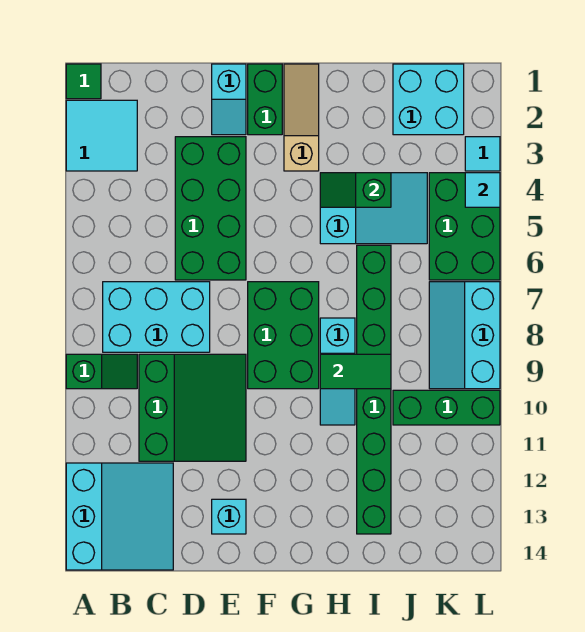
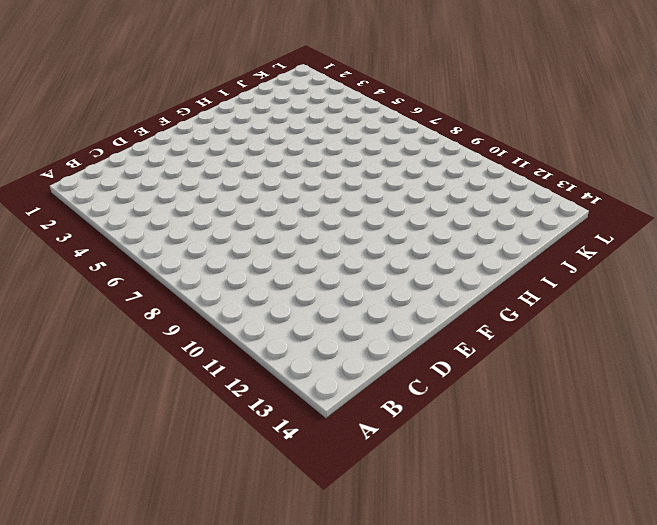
none -> green tile A1 level 1
none -> cyan tile A2:B3 level 1
none -> green slope A9:B9 level 1 top A

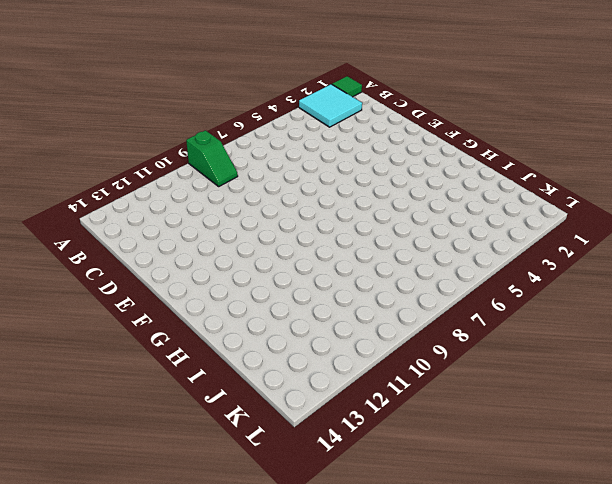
none -> cyan slope A12:C14 level 1 top A
none -> cyan brick B7:D8 level 1
none -> green slope C9:E11 level 1 top C

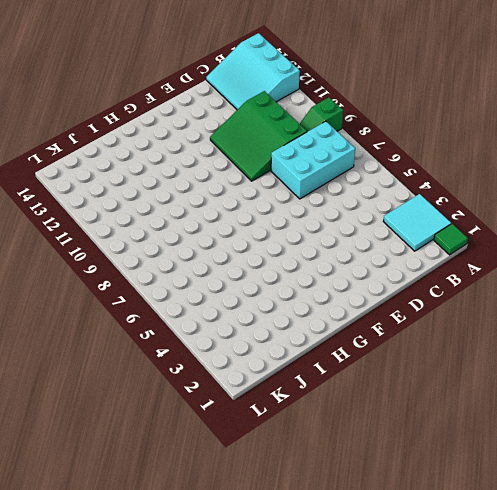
none -> green brick D3:E6 level 1
none -> cyan slope E1:E2 level 1 top 1
none -> cyan brick E13 level 1

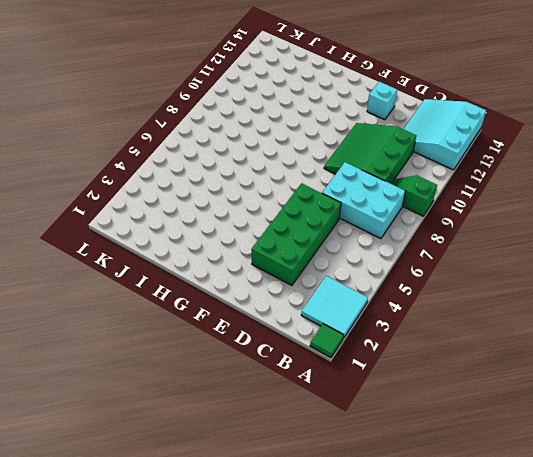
none -> cyan slope E1:E2 level 1 top 1
none -> green brick F1:F2 level 1
none -> green brick F7:G9 level 1

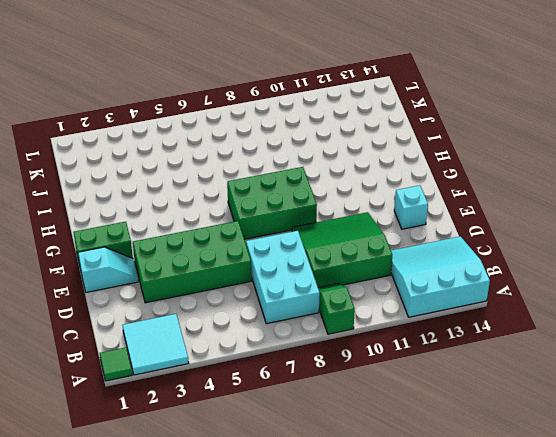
none -> tan slope G1:G3 level 1 top 3
none -> cyan slope H4:J5 level 1 top H
none -> cyan slope H8:H10 level 1 top 8

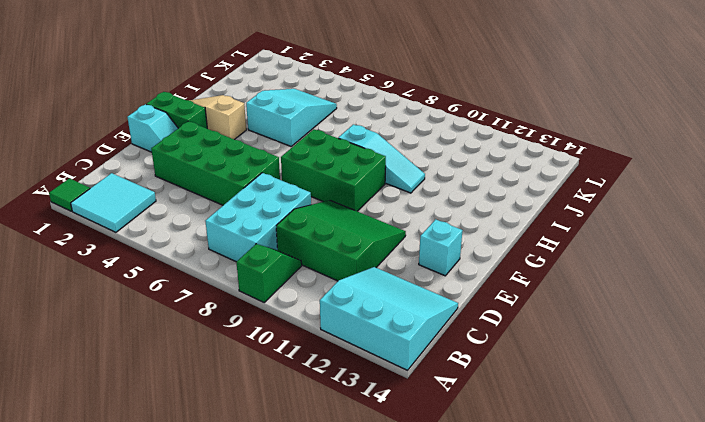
none -> green brick I6:I13 level 1
none -> cyan brick J1:K2 level 1
none -> green brick J10:L10 level 1

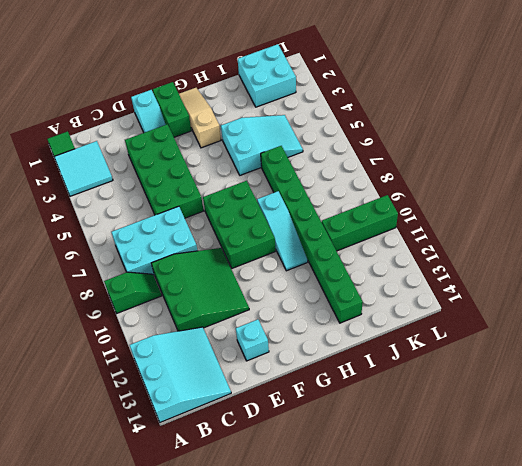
none -> green brick K4:L6 level 1
none -> cyan slope K7:L9 level 1 top L
none -> cyan tile L3 level 1

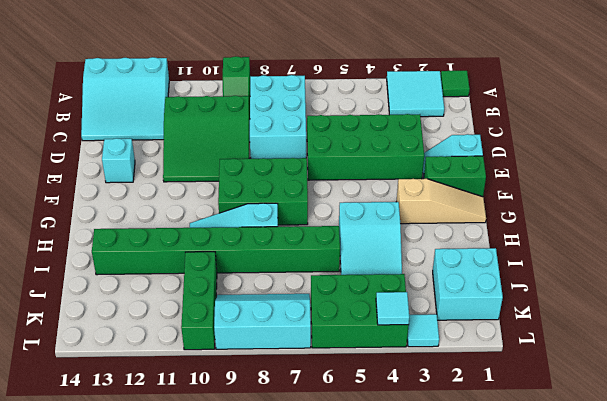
none -> green slope H4:I4 level 2 top I
none -> green tile H9:I9 level 2

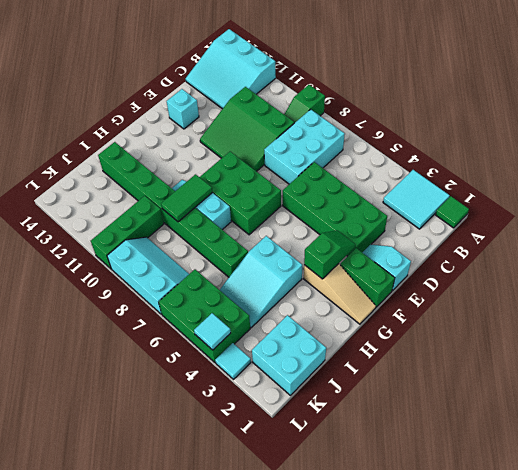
green slope F3:G3 level 2 top G -> green slope H4:I4 level 2 top I

